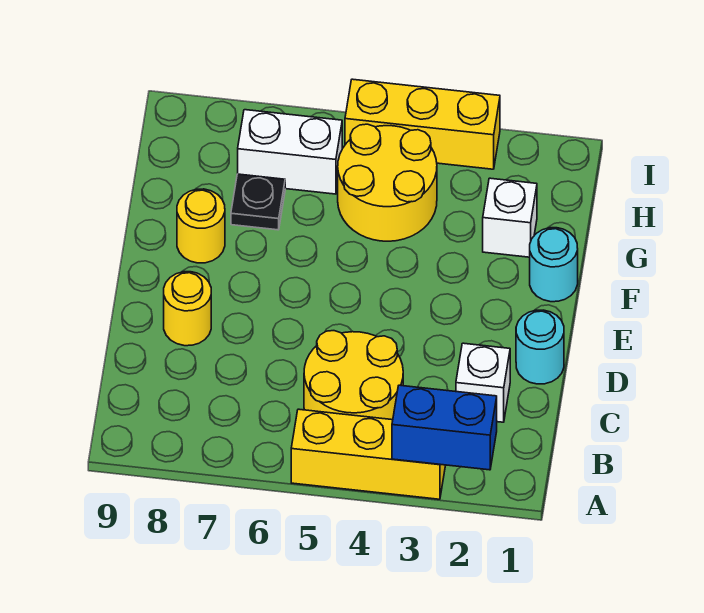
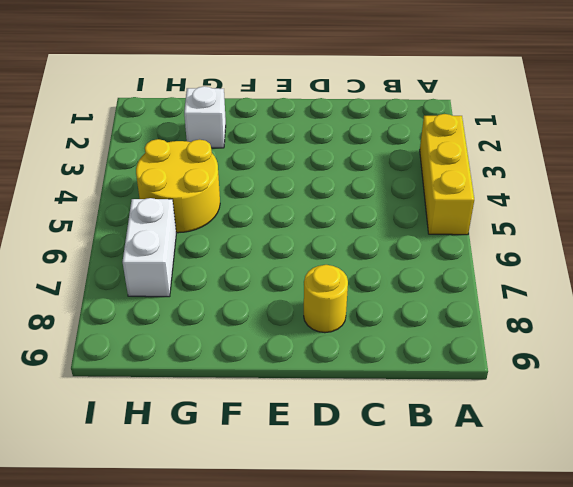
none -> yellow round brick B4:C5 level 1
none -> white brick C2 level 1
none -> cyan round brick D1 level 1

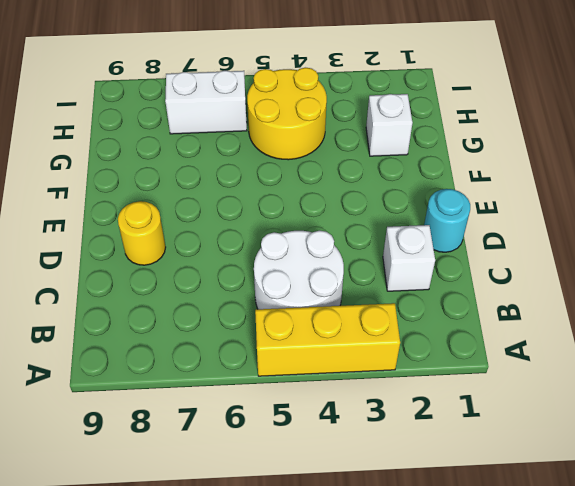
white round brick B4:C5 level 1 -> yellow round brick B4:C5 level 1
none -> cyan round brick F1 level 1
none -> yellow round brick F8 level 1
none -> black plate G7 level 1

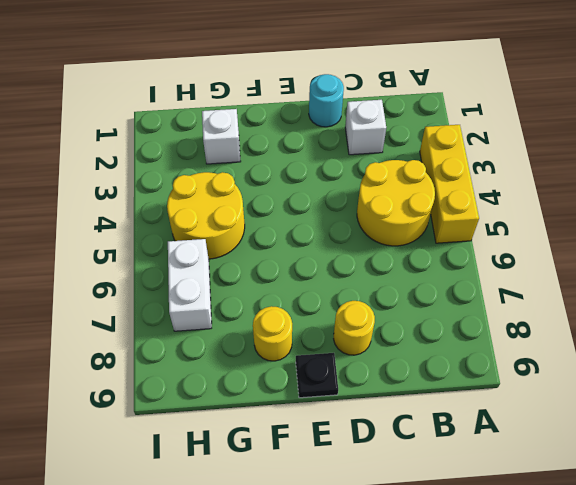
black plate E9 level 1 -> black plate G7 level 1
none -> cyan round brick F1 level 1
none -> yellow brick I3:I5 level 1
none -> blue brick A2:A3 level 2

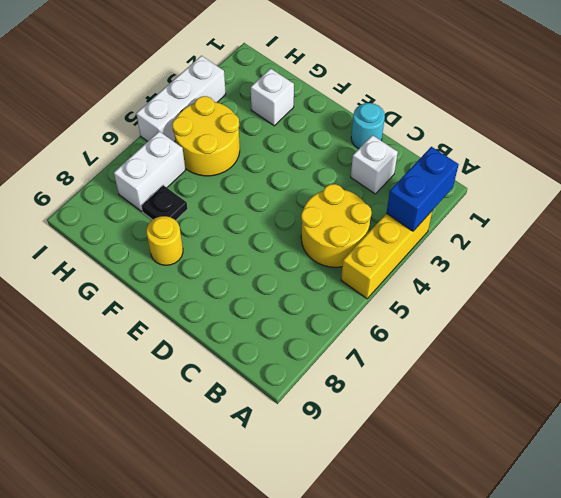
white brick I3:I5 level 1 -> yellow brick I3:I5 level 1
none -> yellow round brick D8 level 1
none -> cyan round brick F1 level 1

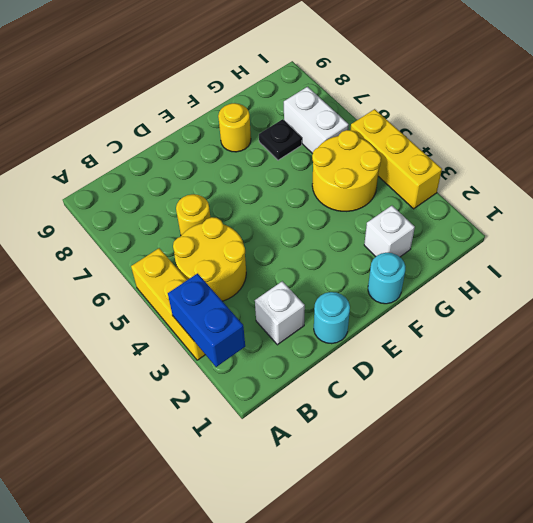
yellow round brick C6 level 1 -> yellow round brick D8 level 1

